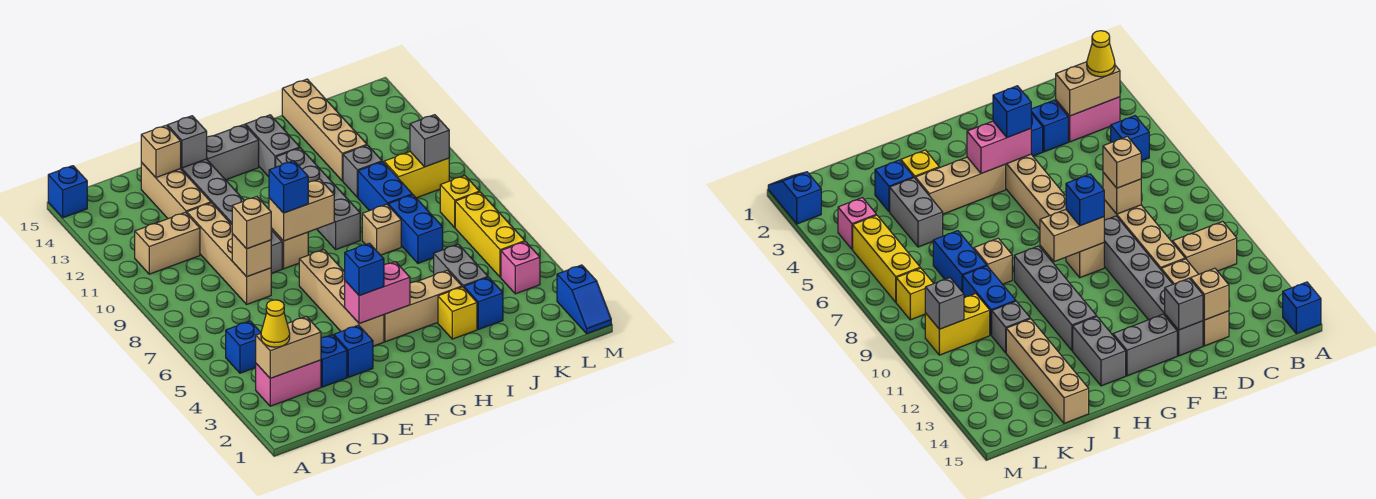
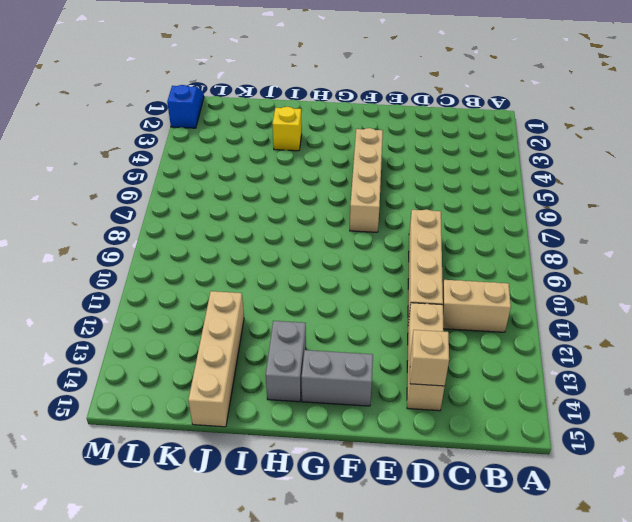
none -> blue brick A15 level 1
none -> pink brick B3:C3 level 1
none -> blue brick B5 level 1
none -> blue brick D3 level 1

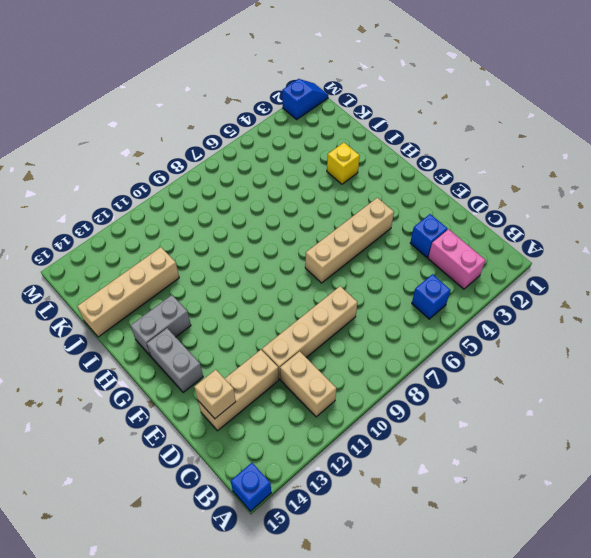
none -> blue brick E3 level 1
none -> grey brick E9:E14 level 1
none -> tan brick F9 level 1
none -> tan brick G4:I4 level 1

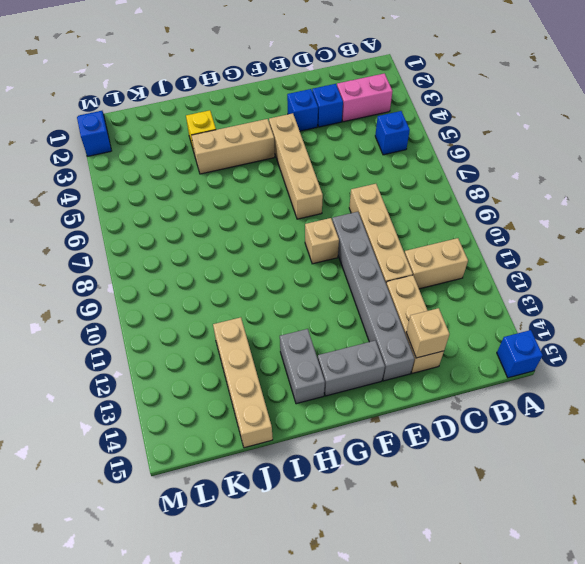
none -> grey brick H9:H12 level 1
none -> tan brick I8 level 1
none -> blue brick J3 level 1
none -> grey brick J4:J5 level 1

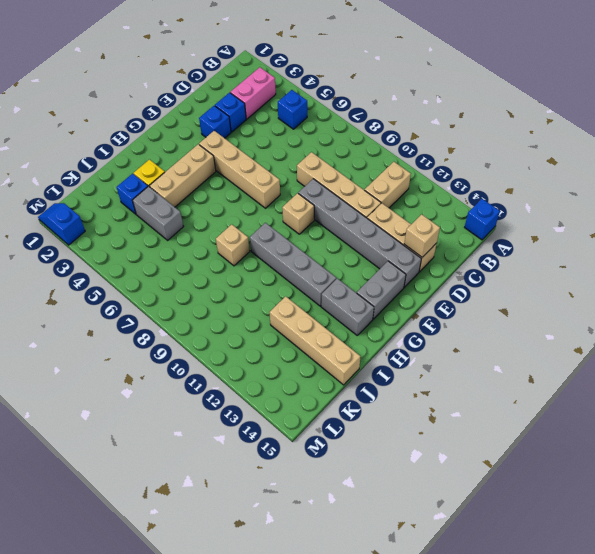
none -> blue brick J7:J8 level 1
none -> blue brick J9:J10 level 1
none -> grey brick J11 level 1
none -> yellow brick K10:L10 level 1

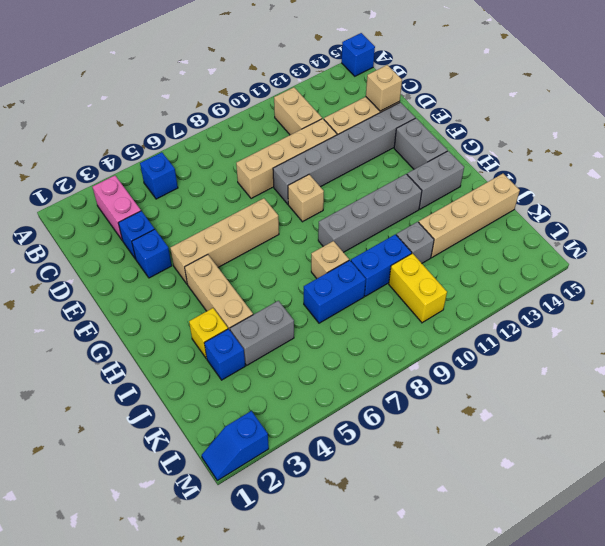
none -> pink brick L4 level 1
none -> yellow brick L5:L7 level 1
none -> yellow brick L8 level 1
none -> tan brick B3:C3 level 2

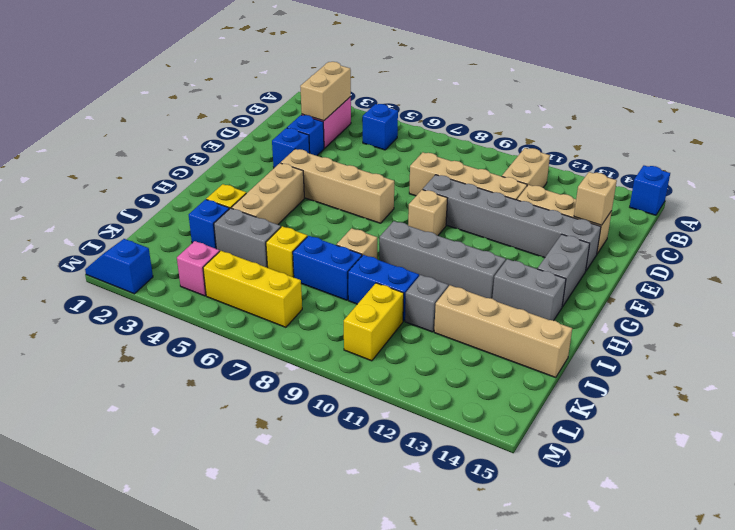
yellow brick J6 level 1 -> yellow brick L8 level 1
none -> tan brick D8 level 2
none -> grey brick E14 level 2
none -> pink brick F4:G4 level 2
none -> tan brick F9:G9 level 2

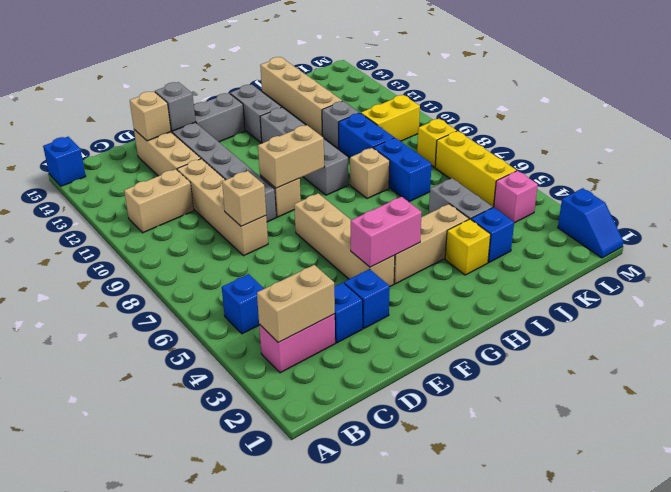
none -> grey brick L10 level 2
none -> yellow cone B3 level 3
none -> tan brick D8 level 3
none -> blue brick F4 level 3

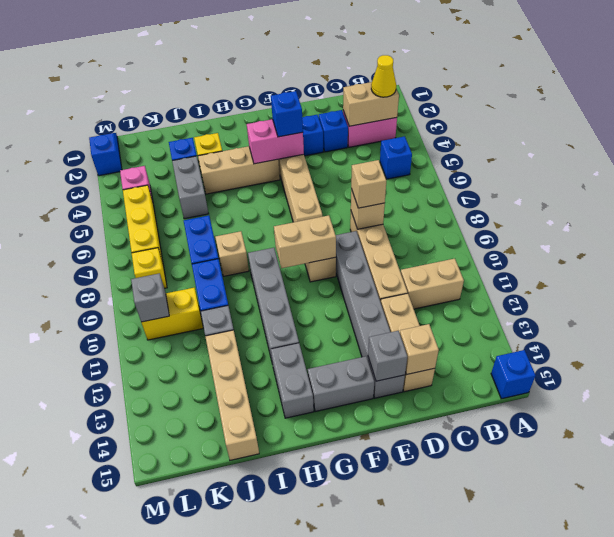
none -> blue brick F9 level 3

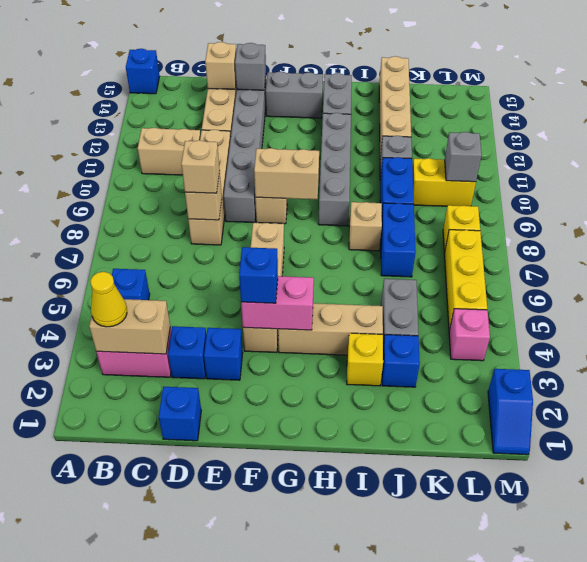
blue brick D1 level 1 -> blue brick F9 level 3

